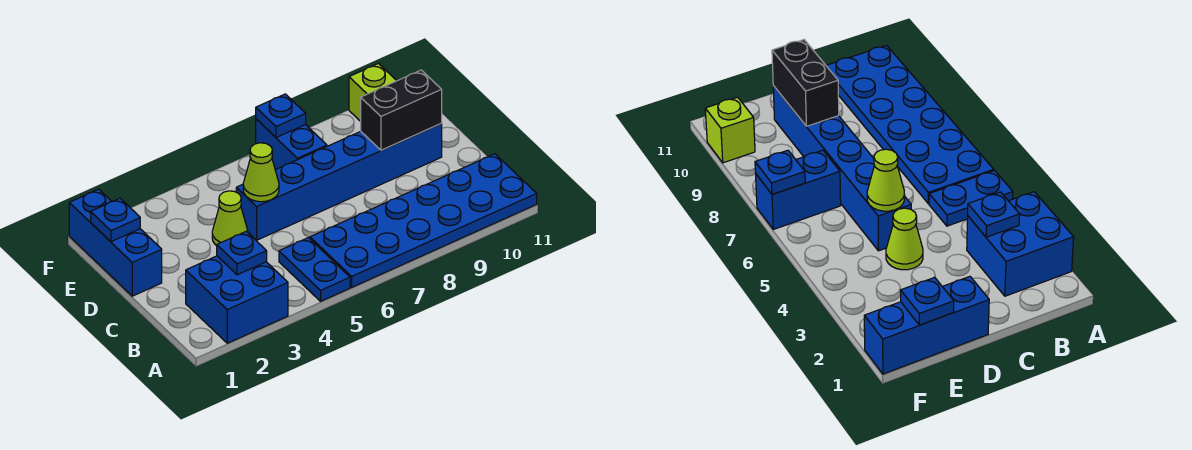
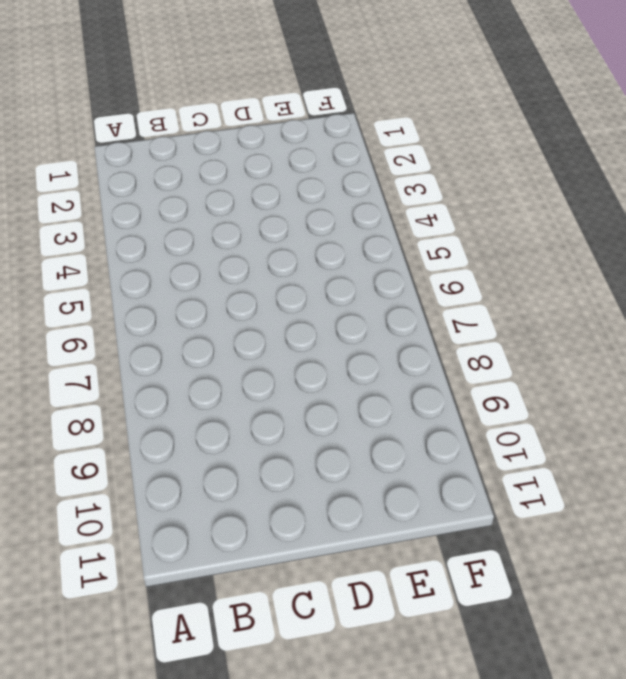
none -> blue brick A2:B3 level 1
none -> blue plate A5:B5 level 1
none -> blue plate A6:B11 level 1

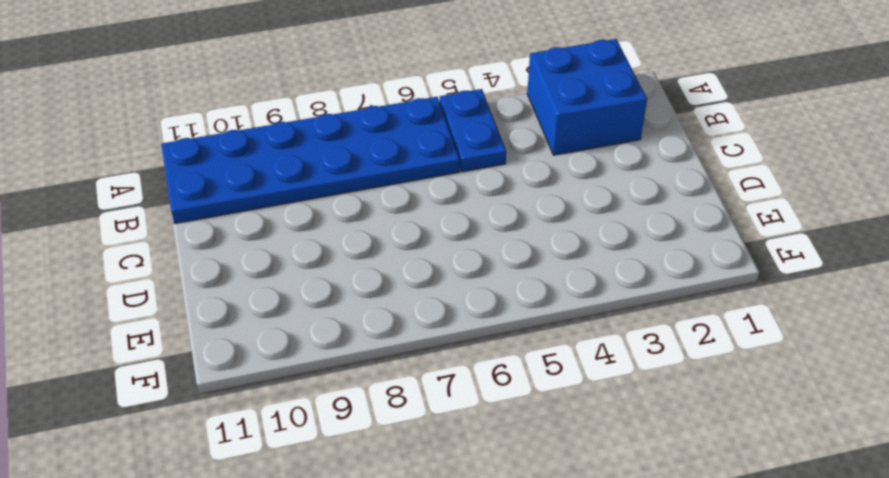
none -> blue brick D1:F1 level 1
none -> lime cone D4 level 1
none -> blue brick D5:D10 level 1

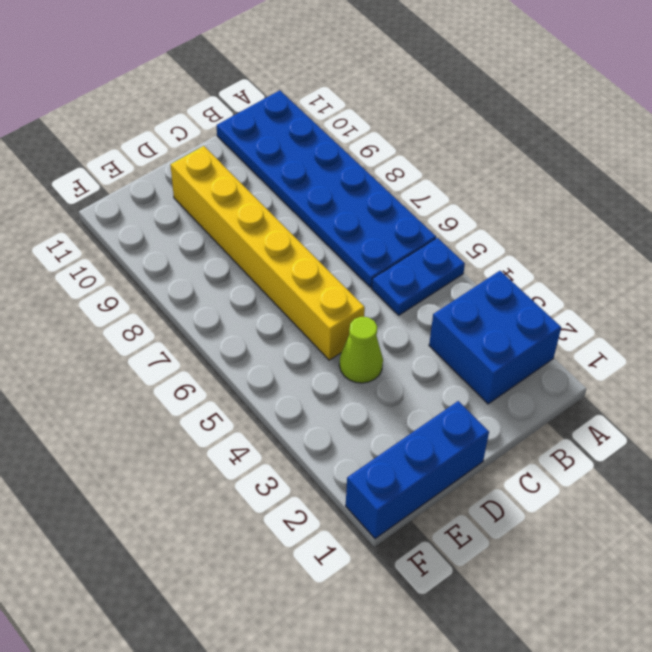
yellow brick D5:D10 level 1 -> blue brick D5:D10 level 1
none -> blue brick E7:F7 level 1
none -> lime brick F10 level 1
none -> blue plate B3 level 2

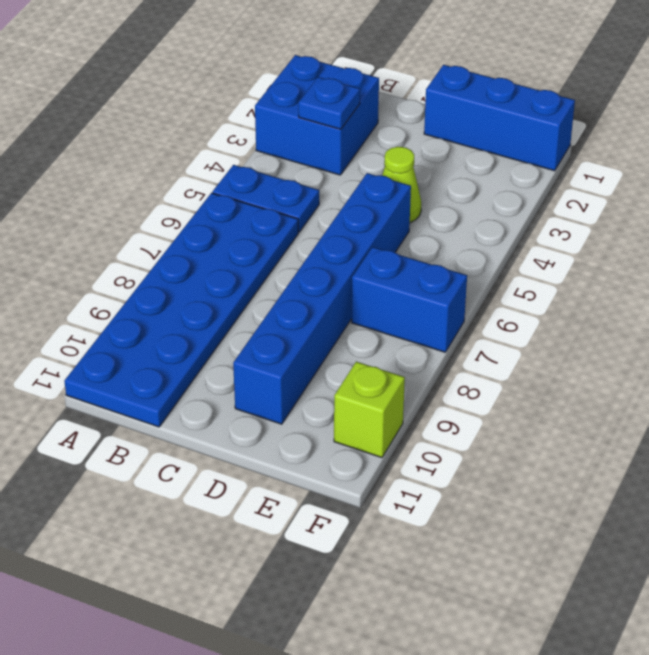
none -> lime cone D5 level 2
none -> black brick D9:D10 level 2
none -> blue plate E1 level 2

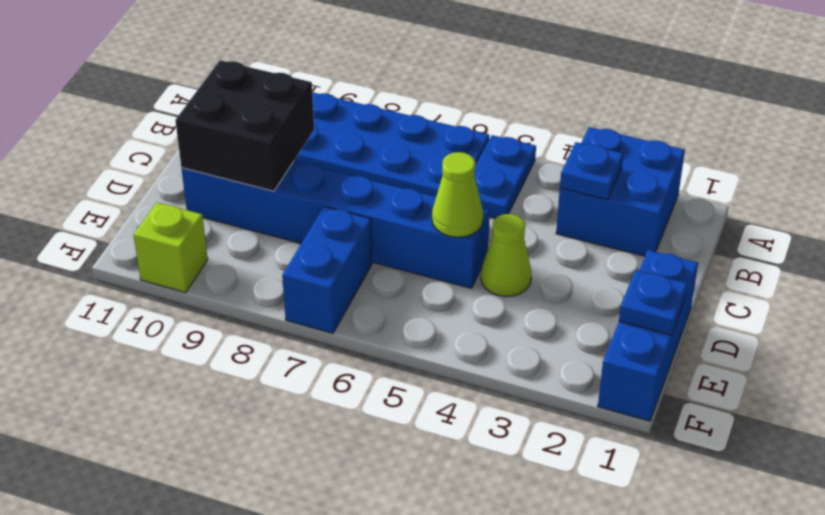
black brick C9:D10 level 2 -> black brick D9:D10 level 2
none -> blue plate F7 level 2

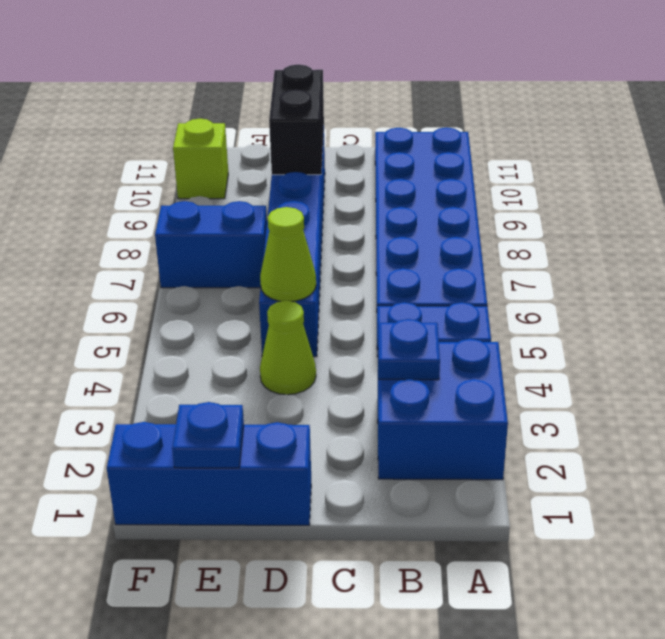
none -> blue plate F7 level 2

